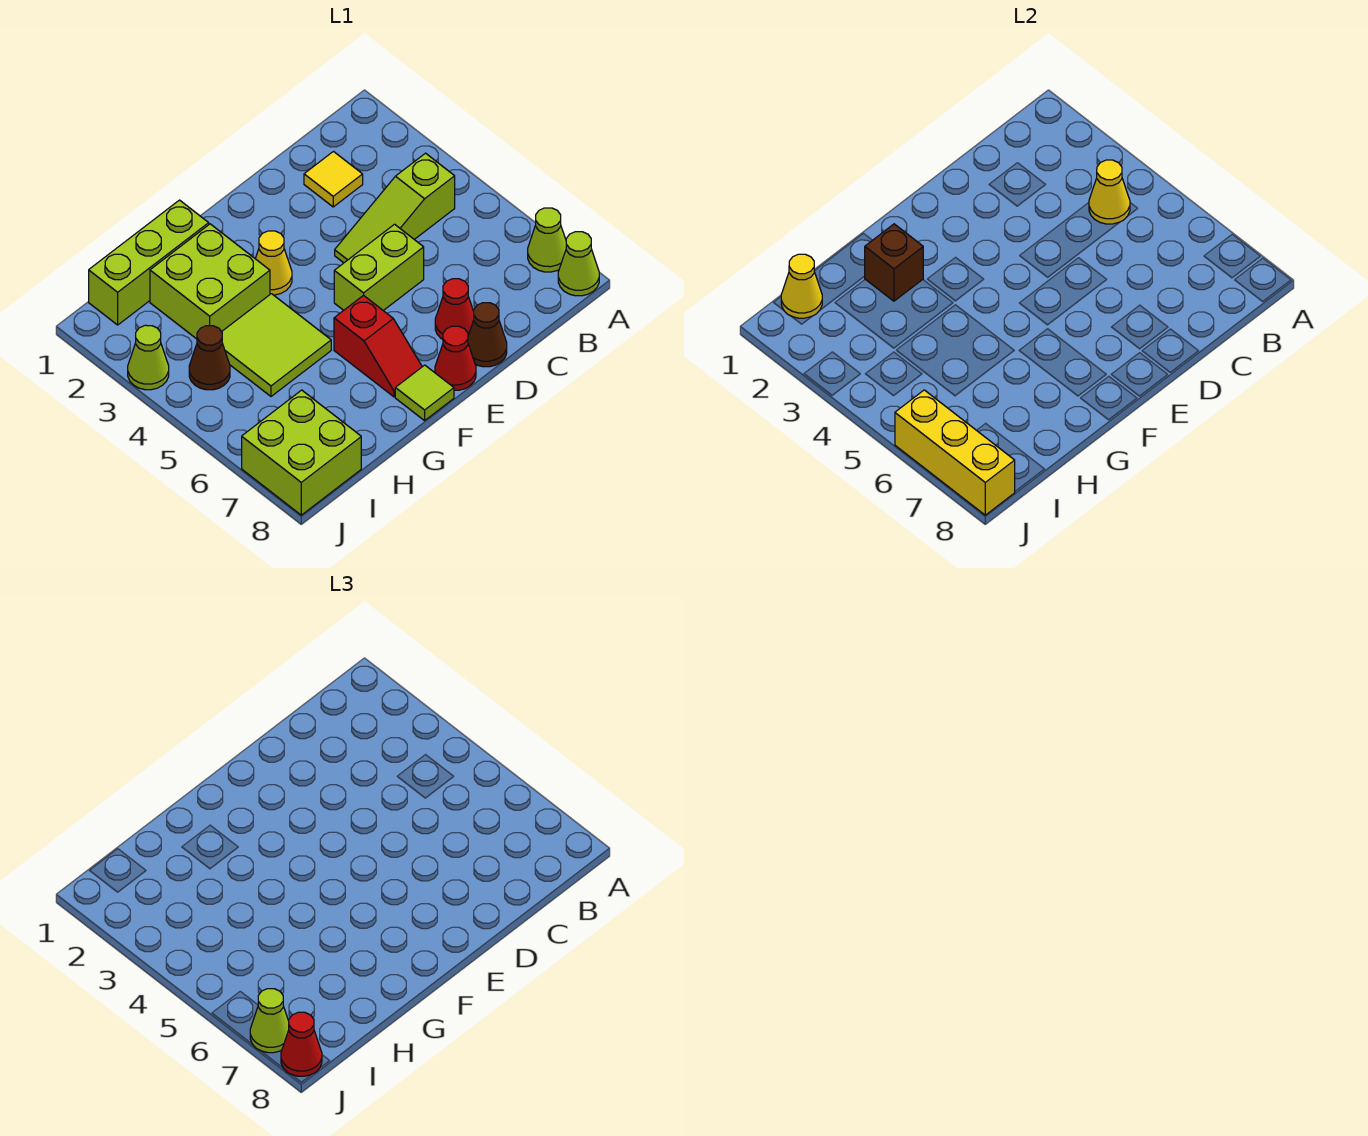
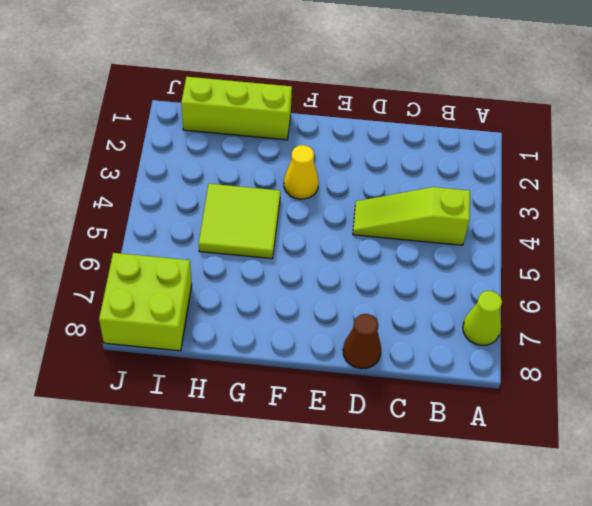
none -> lime cone A8 level 1
none -> yellow tile C2 level 1
none -> lime brick D5:E5 level 1

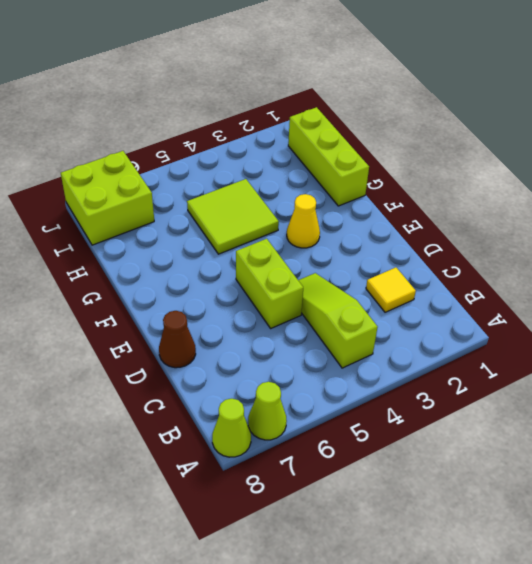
none -> red cone D7 level 1
none -> red cone E8 level 1
none -> red slope F6:F7 level 1 top 6

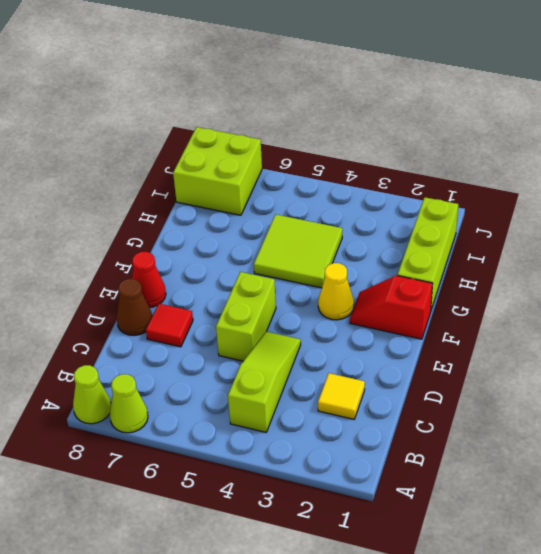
red tile D7 level 1 -> red cone D7 level 1
red slope F1:F2 level 1 top 1 -> red slope F6:F7 level 1 top 6
none -> lime tile F8 level 1
none -> lime brick G2:H3 level 1
none -> brown cone I4 level 1

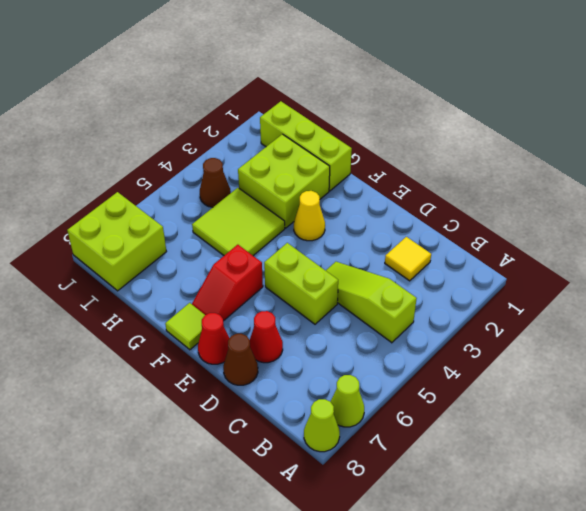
none -> lime cone J3 level 1
none -> yellow cone B4 level 2
none -> brown brick G2 level 2

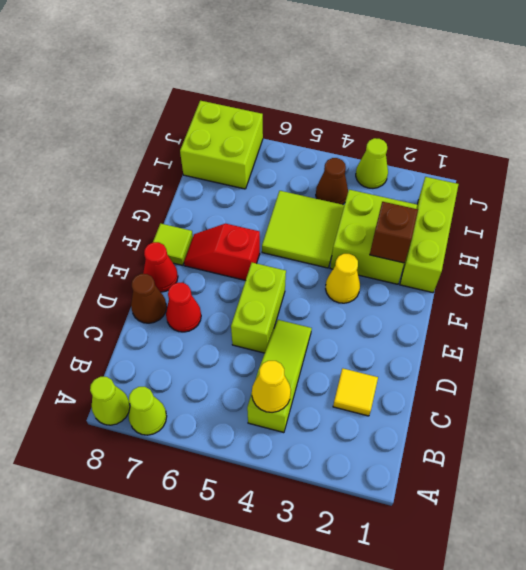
none -> yellow cone I1 level 2
none -> yellow brick J6:J8 level 2
none -> lime cone J7 level 3

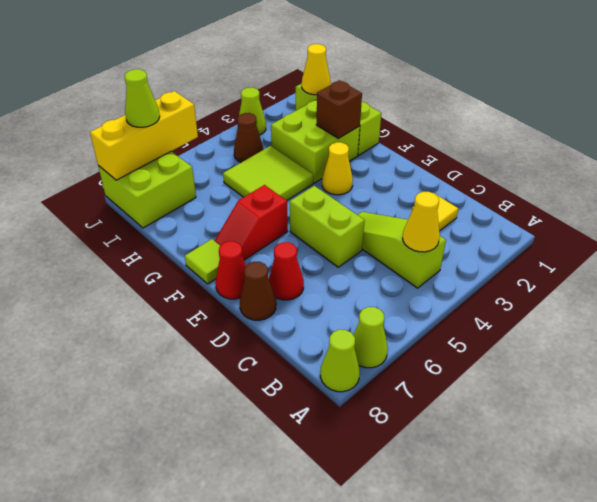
none -> red cone J8 level 3

